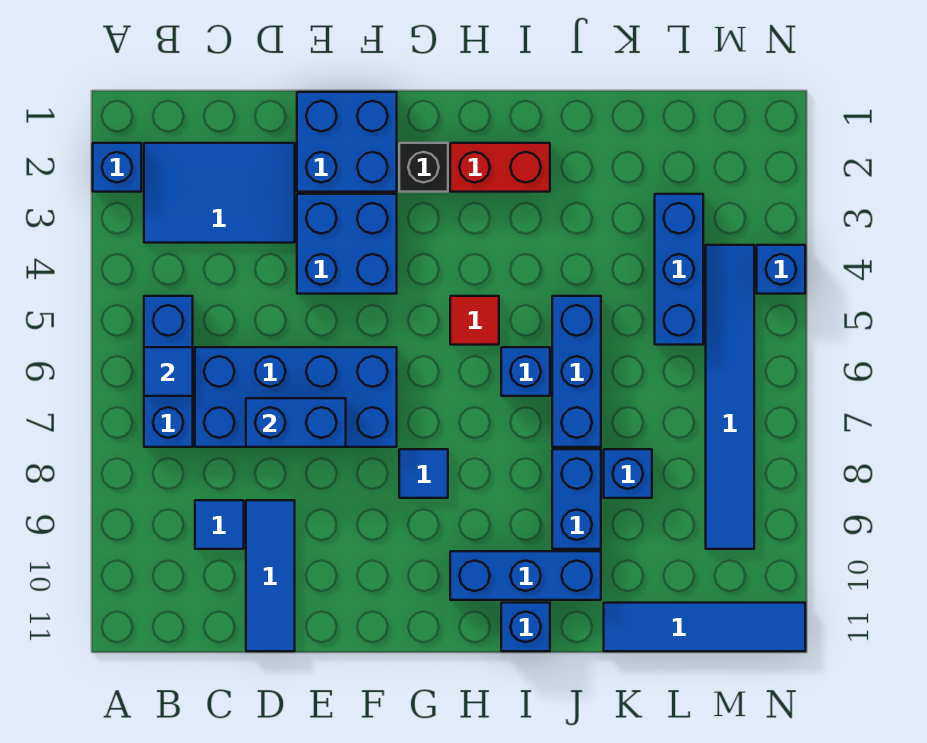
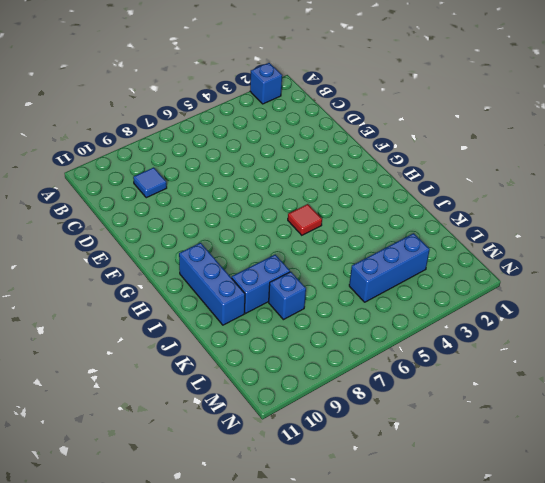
none -> blue tile B2:D3 level 1
none -> blue brick B5:B7 level 1
none -> blue brick C6:F7 level 1

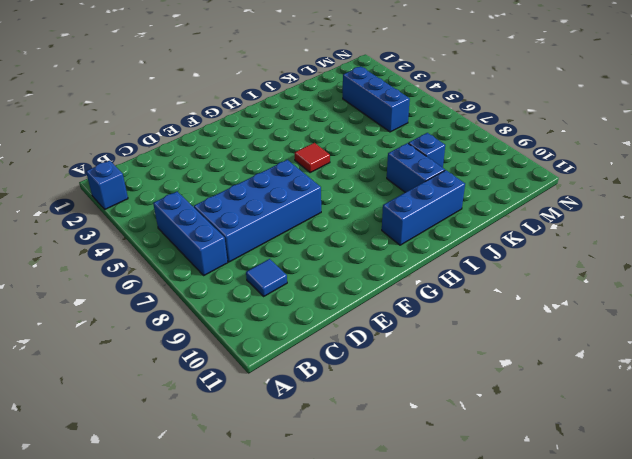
none -> blue tile B2:D3 level 1
none -> blue tile D9:D11 level 1
none -> blue brick E1:F2 level 1

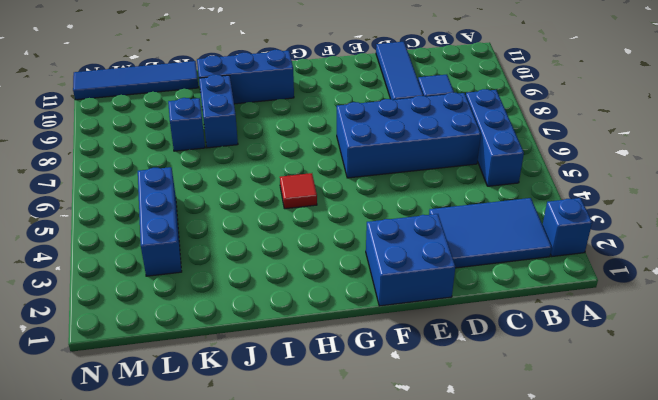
none -> blue brick E3:F4 level 1
none -> black brick G2 level 1
none -> blue tile G8 level 1

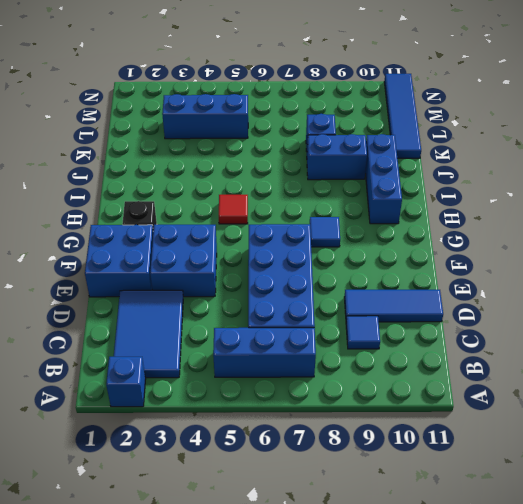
none -> red brick H2:I2 level 1
none -> blue brick I6 level 1
none -> blue brick I11 level 1

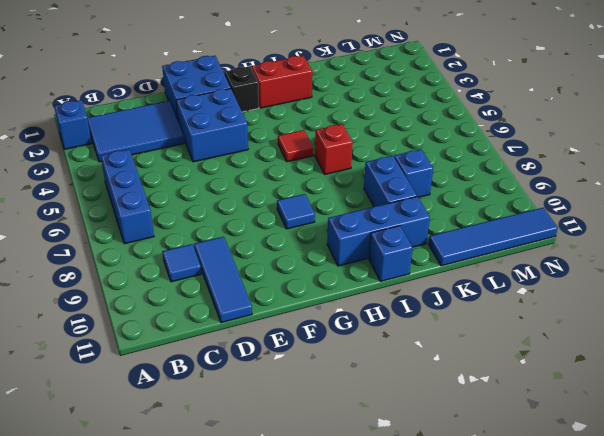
red brick I6 level 1 -> blue brick I6 level 1
none -> blue brick C6:F7 level 1
none -> blue brick J5:J7 level 1
none -> blue brick L3:L5 level 1

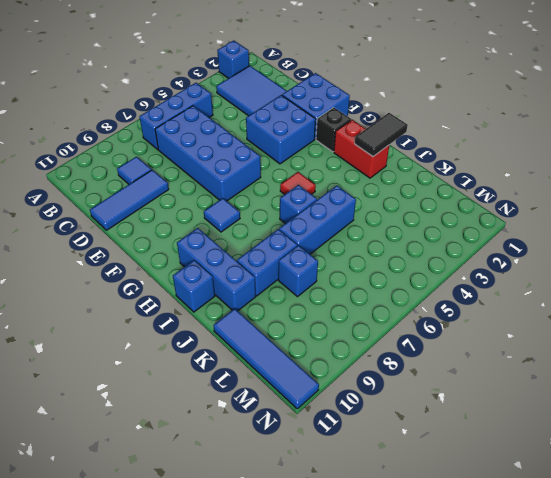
black tile I1:I2 level 2 -> none
none -> blue brick L3:L5 level 1
none -> blue tile M4:M9 level 1
none -> blue brick N4 level 1

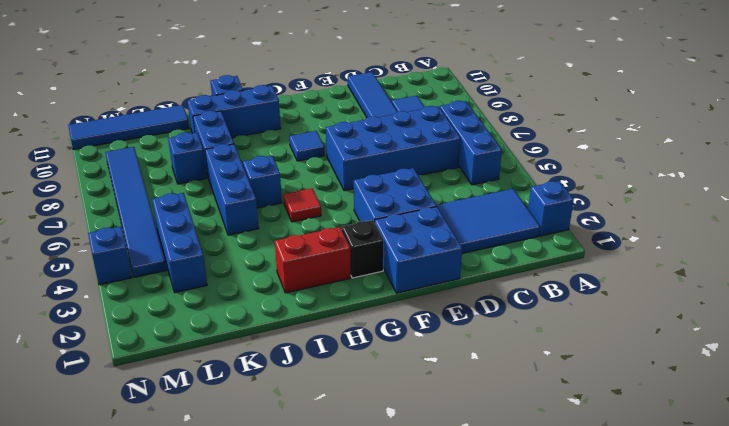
none -> blue tile B6 level 2
none -> blue brick D7:E7 level 2

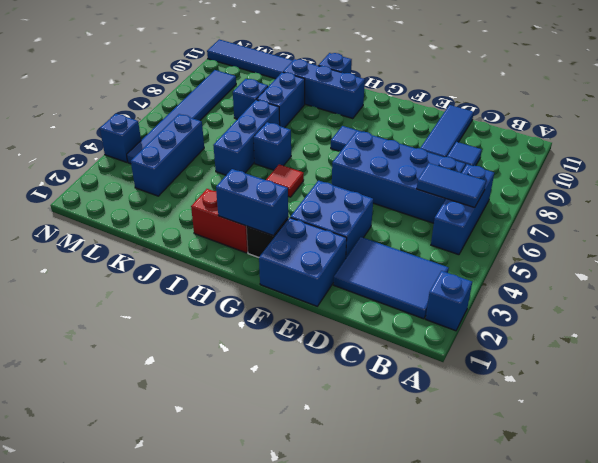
blue tile B6:C6 level 2 -> blue tile B6 level 2
blue brick G2:H2 level 2 -> blue brick D7:E7 level 2

